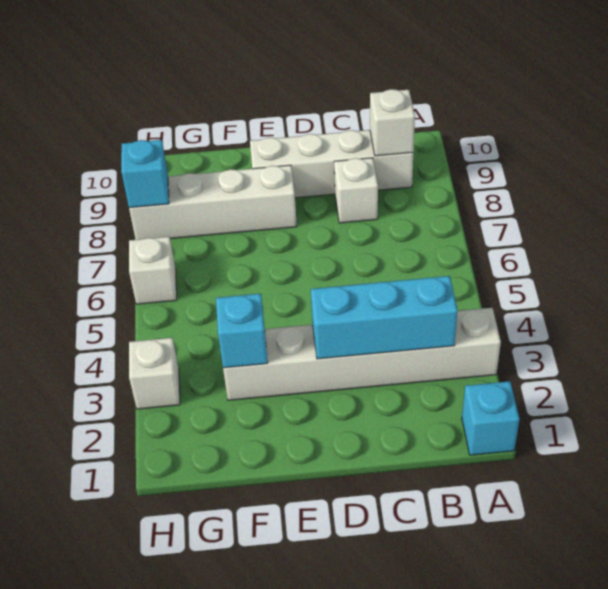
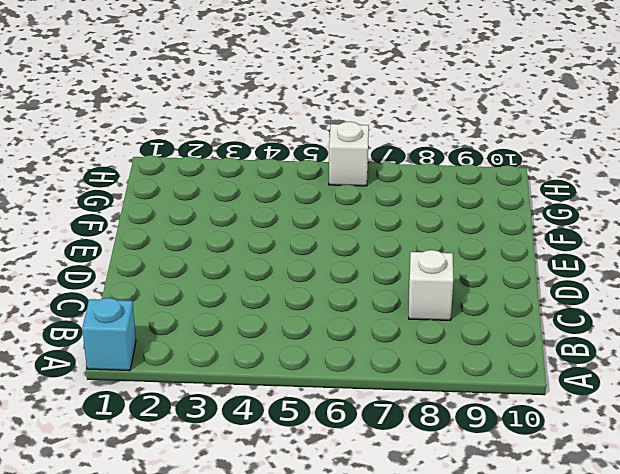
none -> white brick A3:F3 level 1
none -> white brick B9:E9 level 1

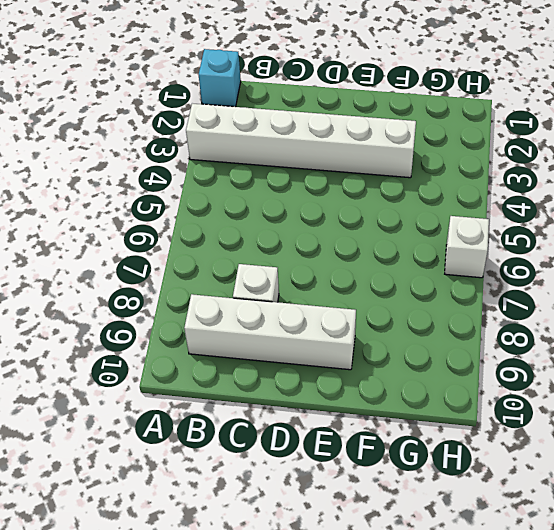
none -> white brick E8:H8 level 1
none -> white brick H3 level 1

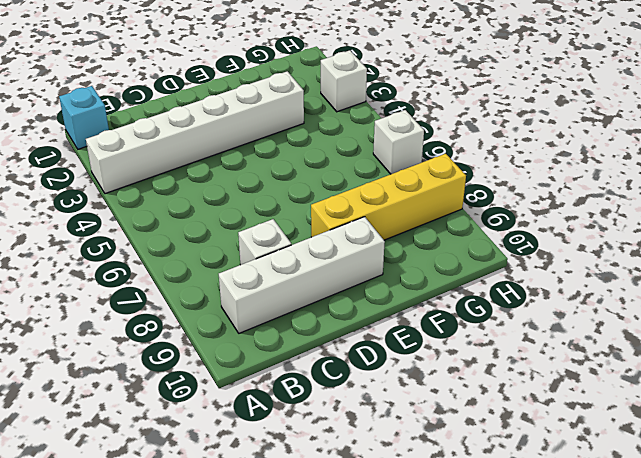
yellow brick E8:H8 level 1 -> white brick E8:H8 level 1
none -> cyan brick B3:D3 level 2
none -> white brick B9 level 2

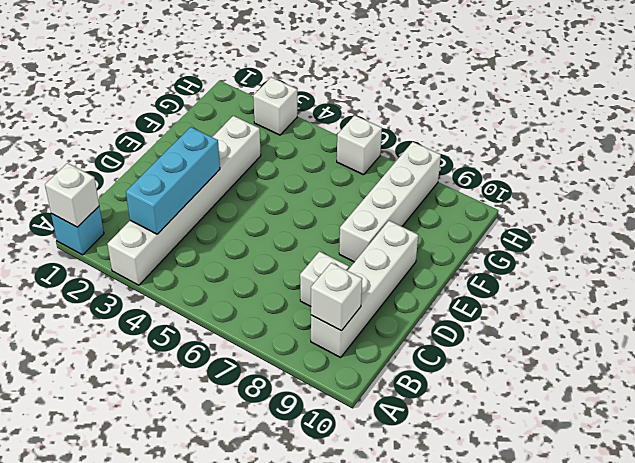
white brick A1 level 2 -> none
none -> cyan brick F3 level 2
none -> cyan brick H8 level 2

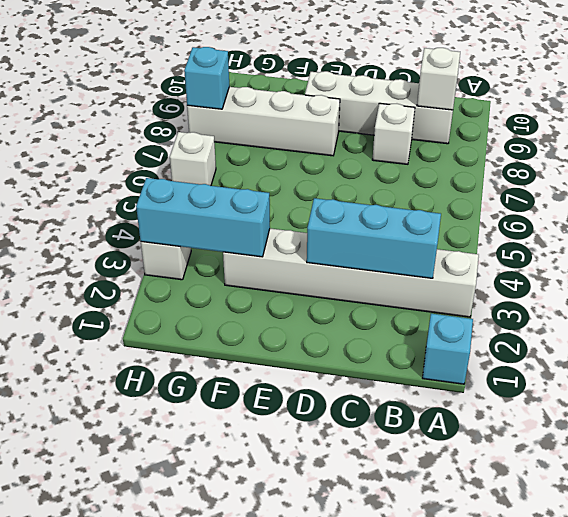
cyan brick F3:H3 level 2 -> cyan brick F3 level 2

